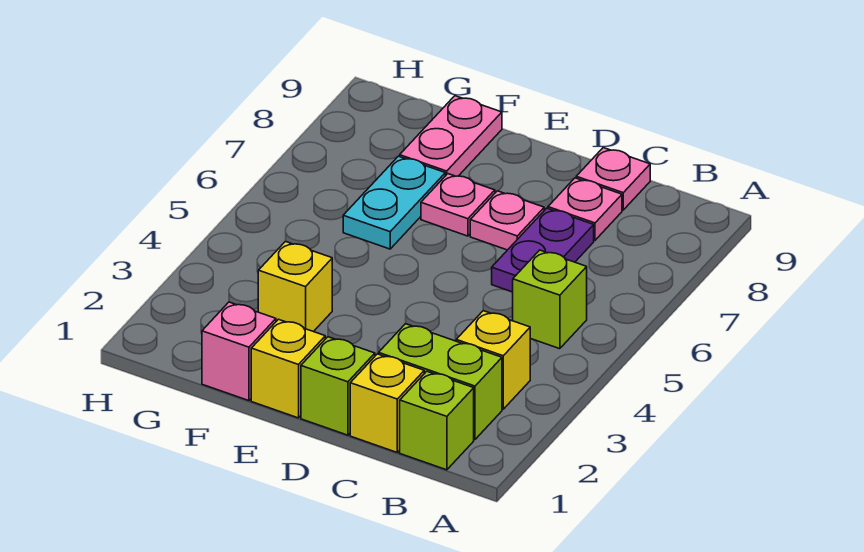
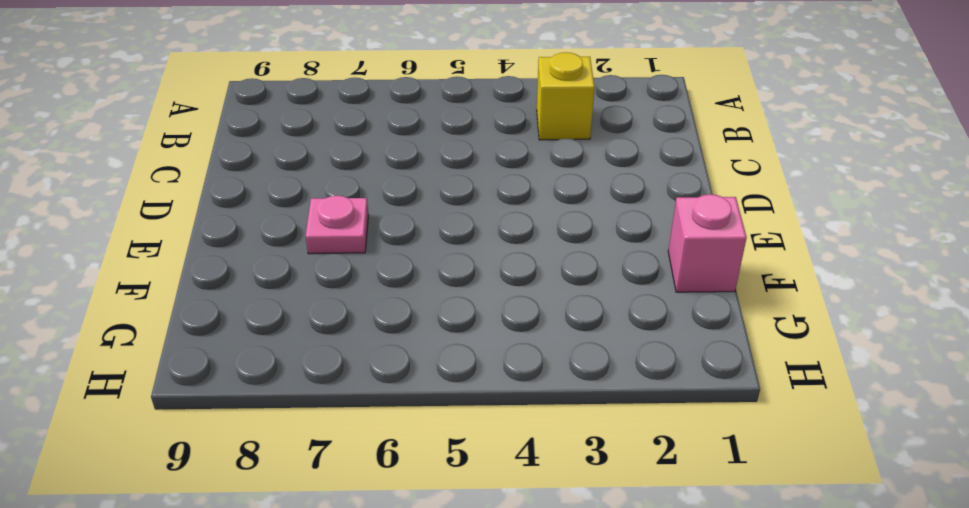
none -> lime brick B1 level 1
none -> lime brick B2:C2 level 1
none -> lime brick B5 level 1

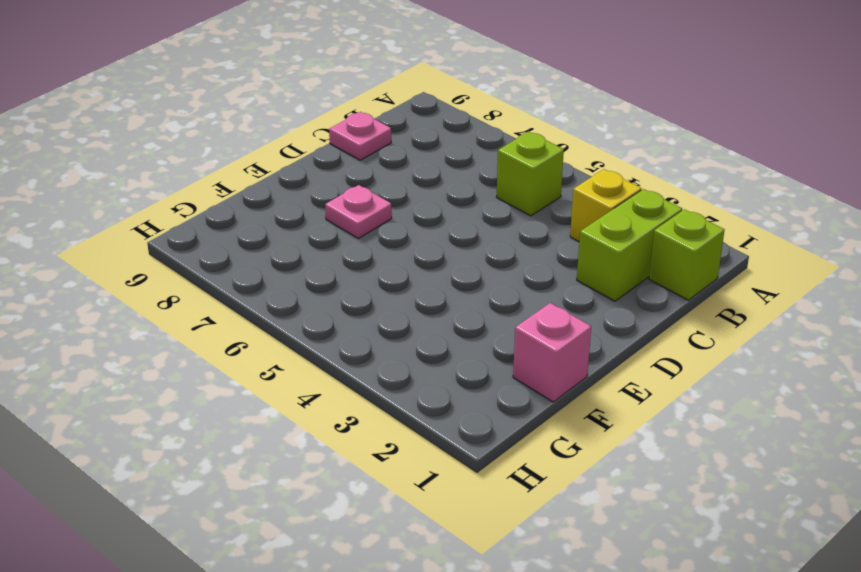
none -> yellow brick C1 level 1
none -> purple plate C6:C7 level 1
none -> pink plate C8 level 1

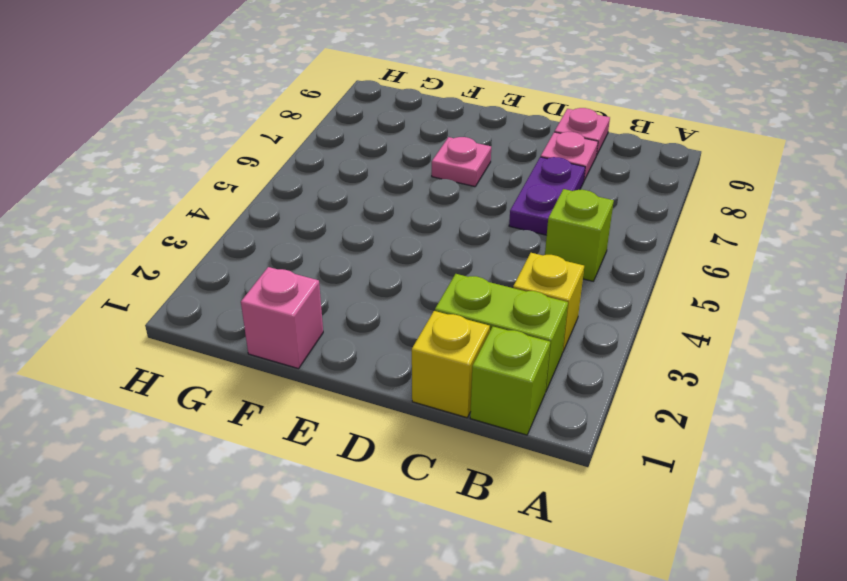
none -> lime brick D1 level 1
none -> pink plate D7 level 1
none -> yellow brick E1 level 1

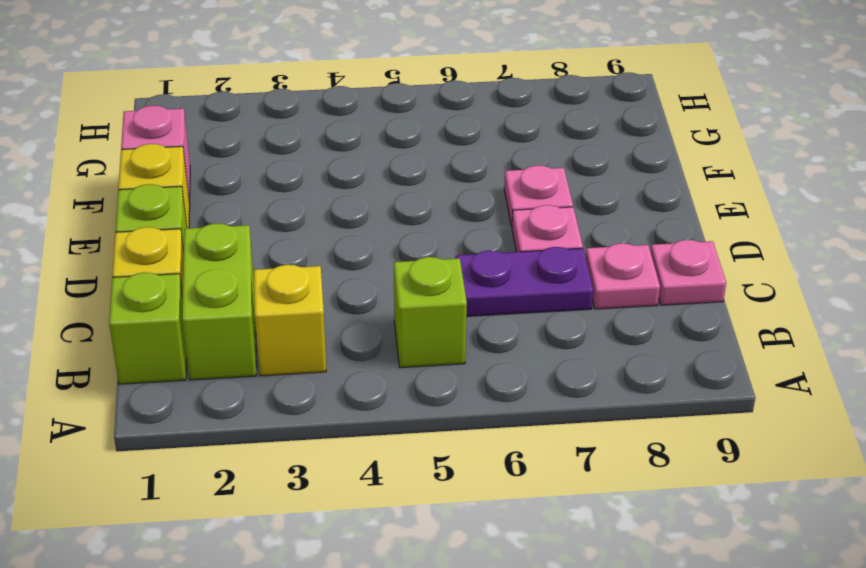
none -> yellow brick F3 level 1
none -> cyan plate F6:F7 level 1
none -> pink plate F8:F9 level 1

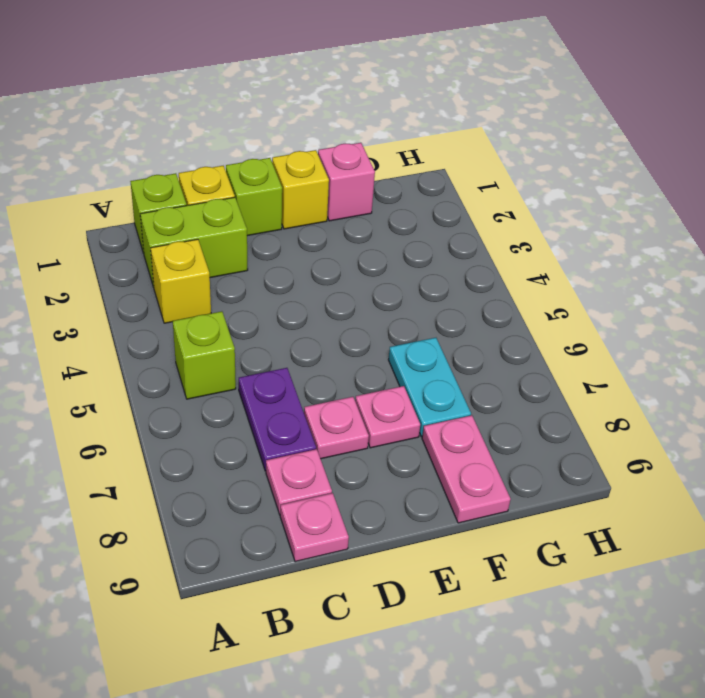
none -> yellow brick F3 level 1

